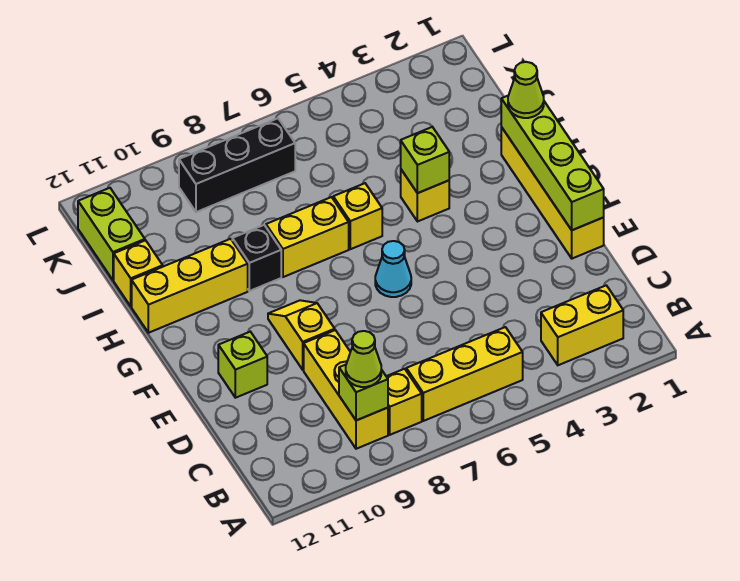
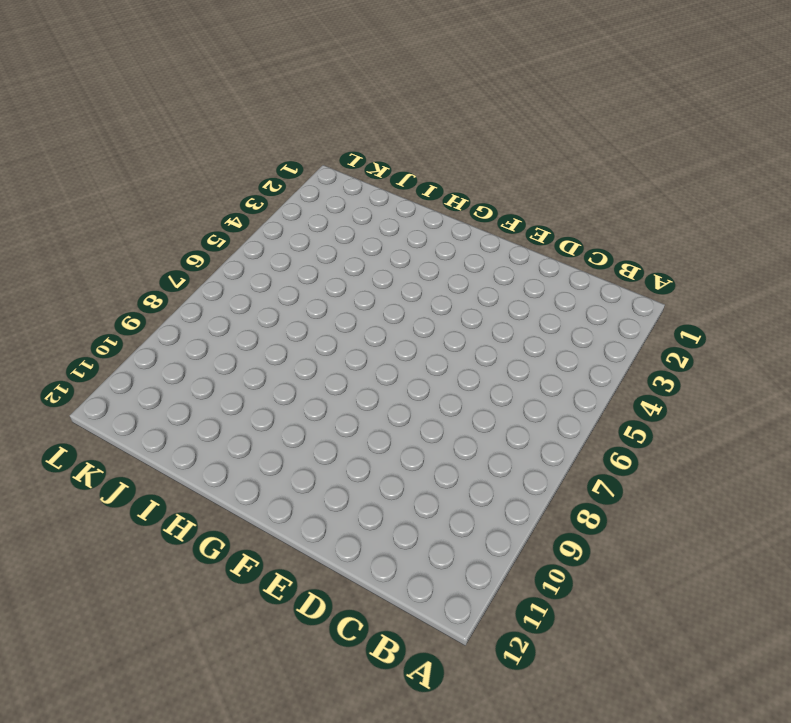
none -> yellow brick B2:B3 level 1
none -> yellow brick B5:B7 level 1
none -> yellow brick B8 level 1

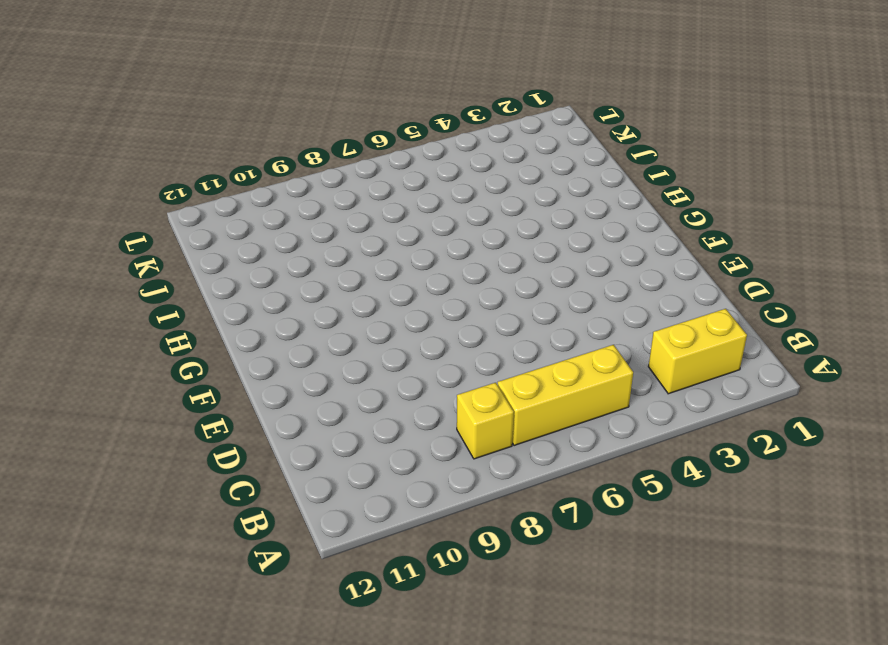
none -> yellow brick B9:D9 level 1
none -> yellow brick E1:H1 level 1
none -> yellow slope E9:F9 level 1 top E

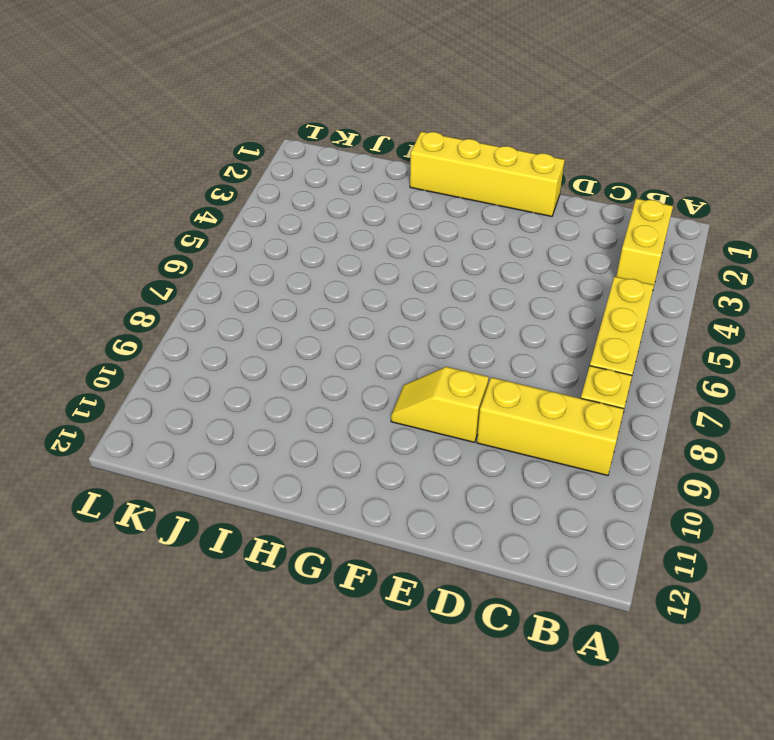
none -> lime brick E11 level 1
none -> cyan cone F6 level 1
none -> yellow brick H4 level 1

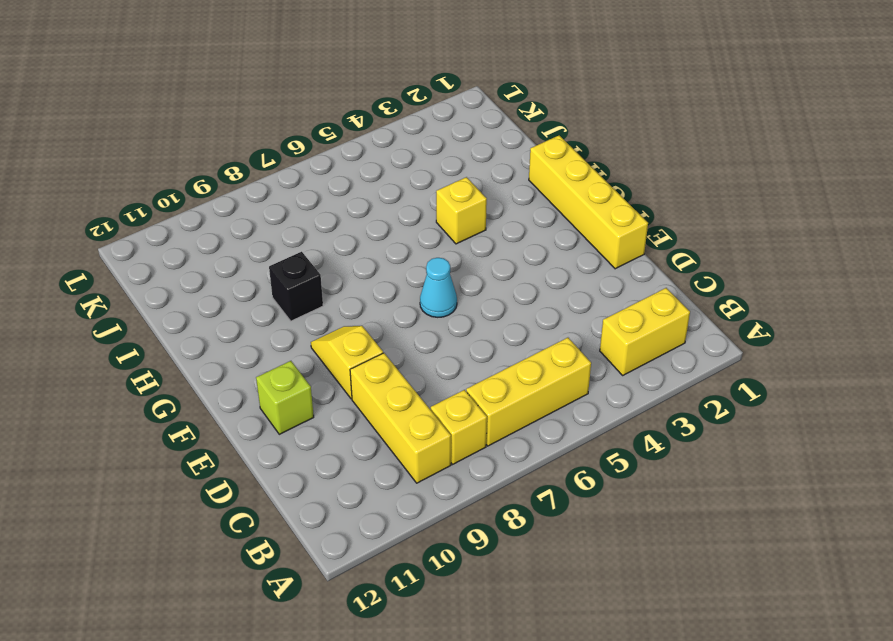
none -> yellow brick H6 level 1
none -> yellow brick H7:H8 level 1
none -> yellow brick H10:H12 level 1

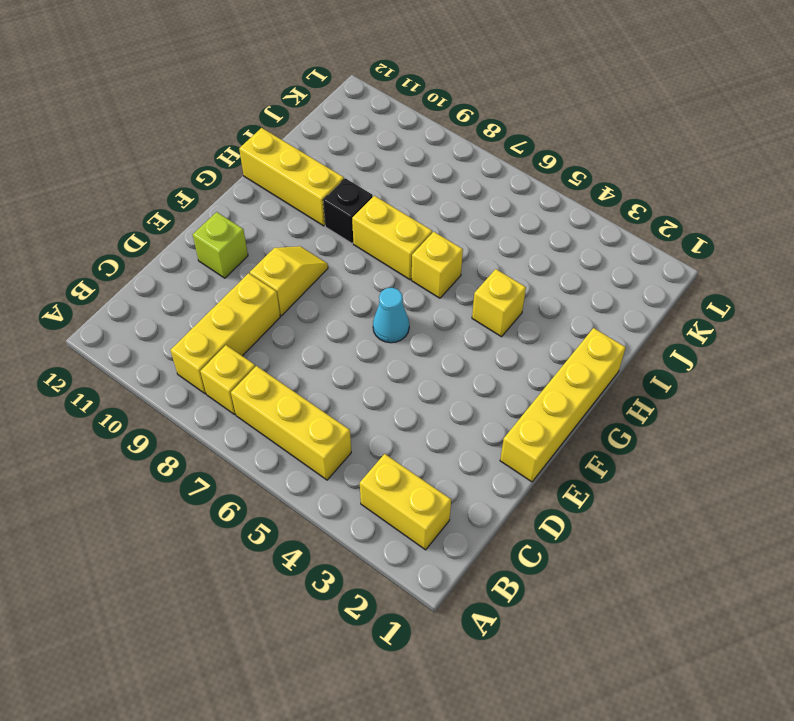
none -> yellow brick I12 level 1
none -> lime brick J12:K12 level 1
none -> black brick K7:K9 level 1

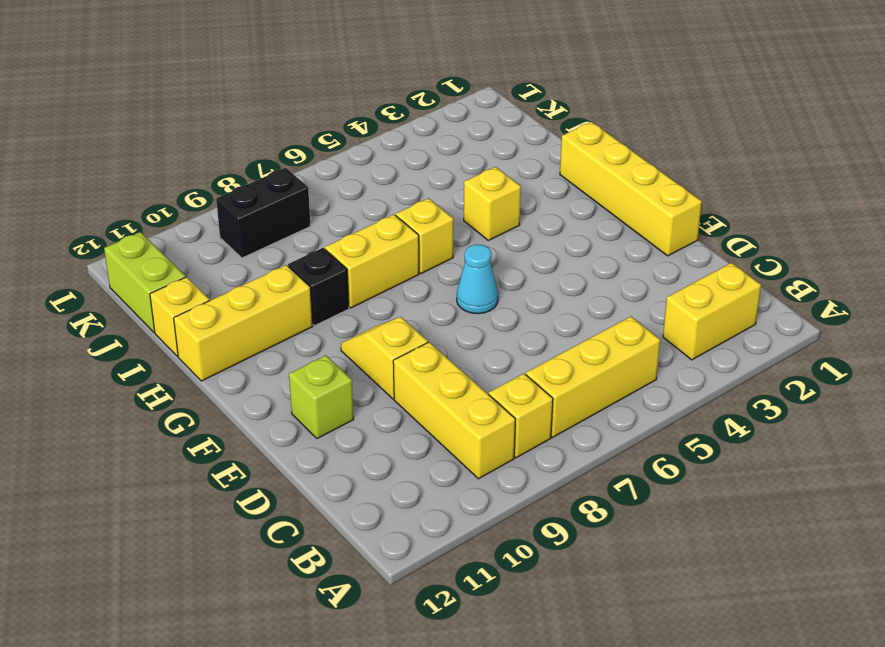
black brick K8:K9 level 1 -> black brick K7:K9 level 1
none -> lime brick B9 level 2
none -> lime brick E1:H1 level 2
none -> lime brick H4 level 2

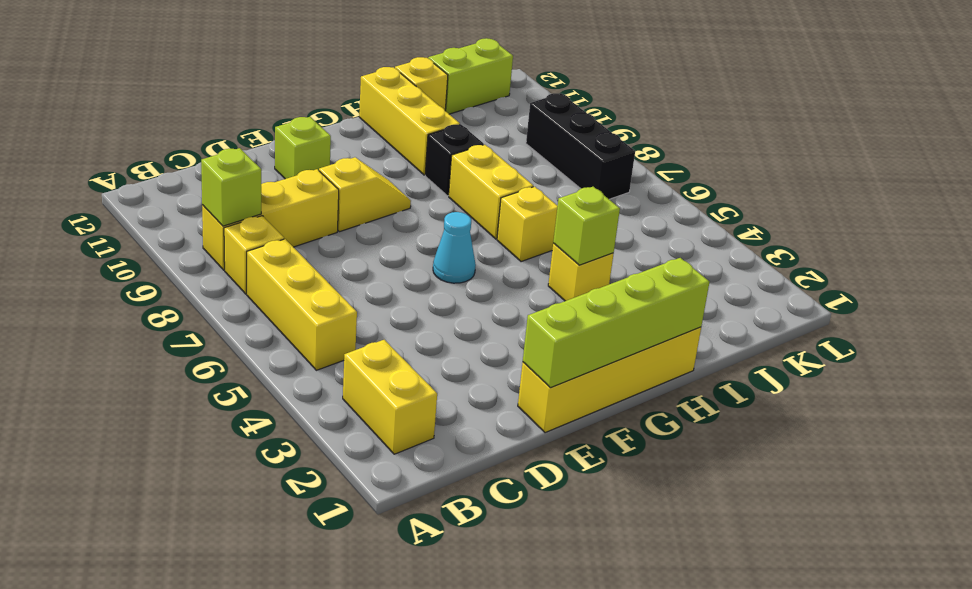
none -> lime cone B9 level 3
none -> lime cone H1 level 3

